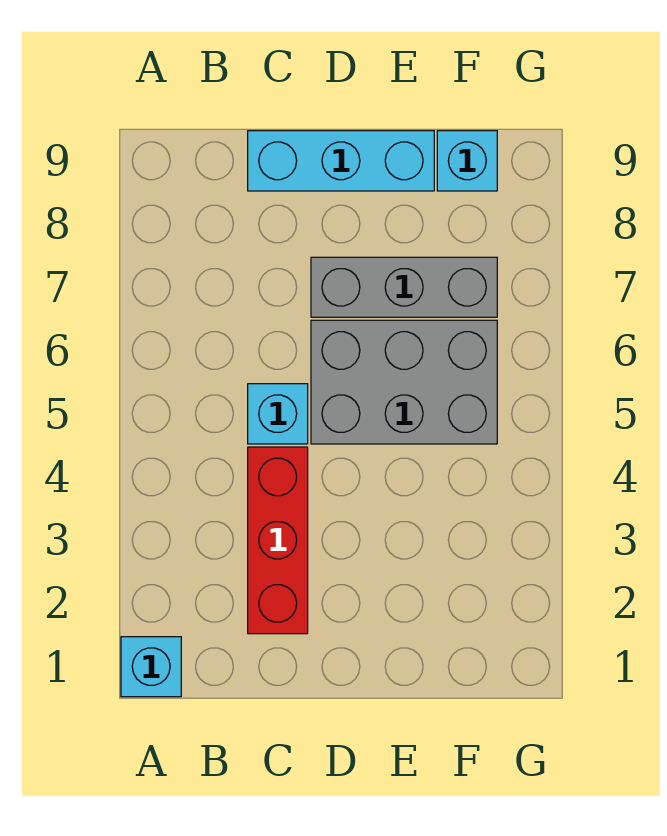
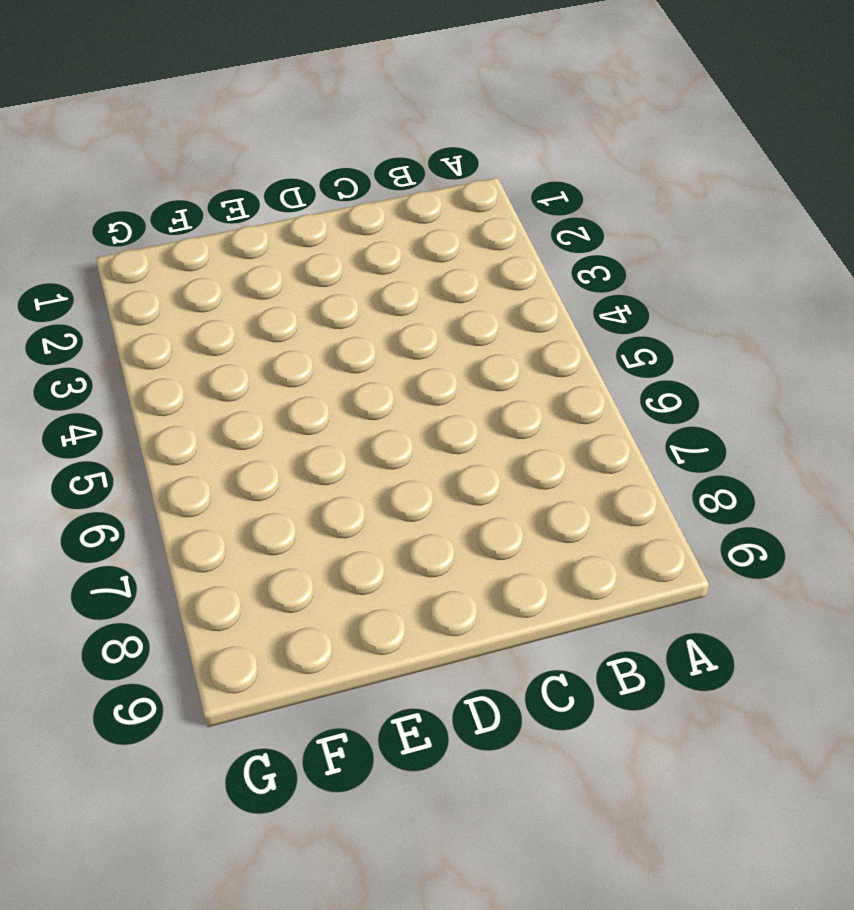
none -> cyan brick A1 level 1
none -> red brick C2:C4 level 1

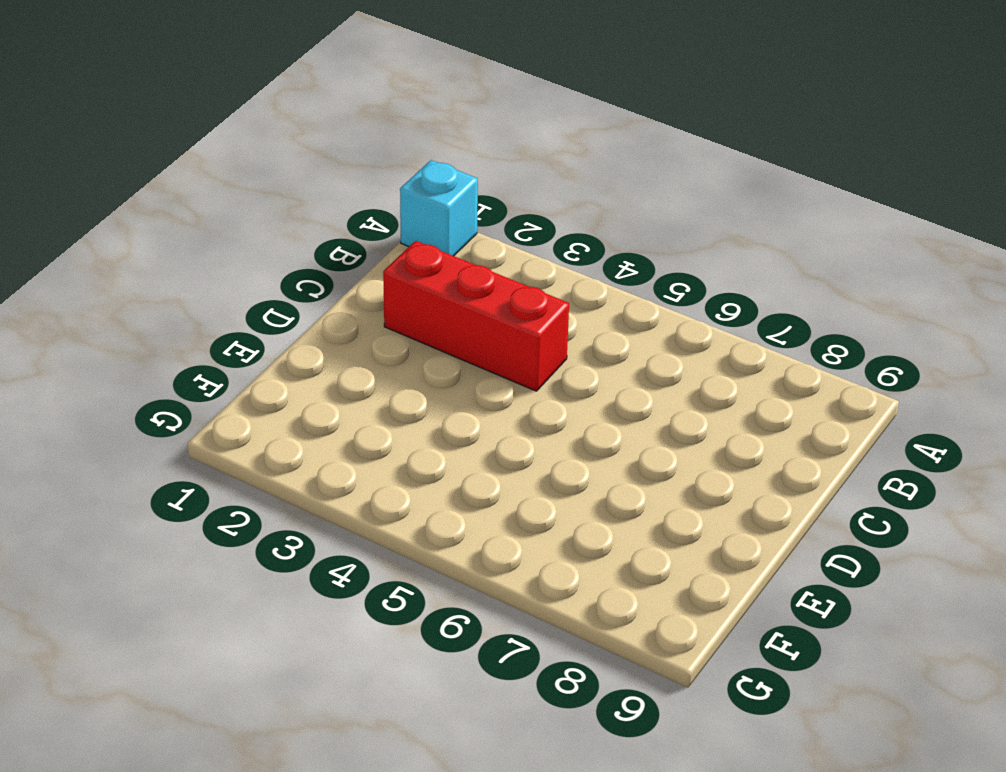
none -> cyan brick C5 level 1
none -> cyan brick C9:E9 level 1

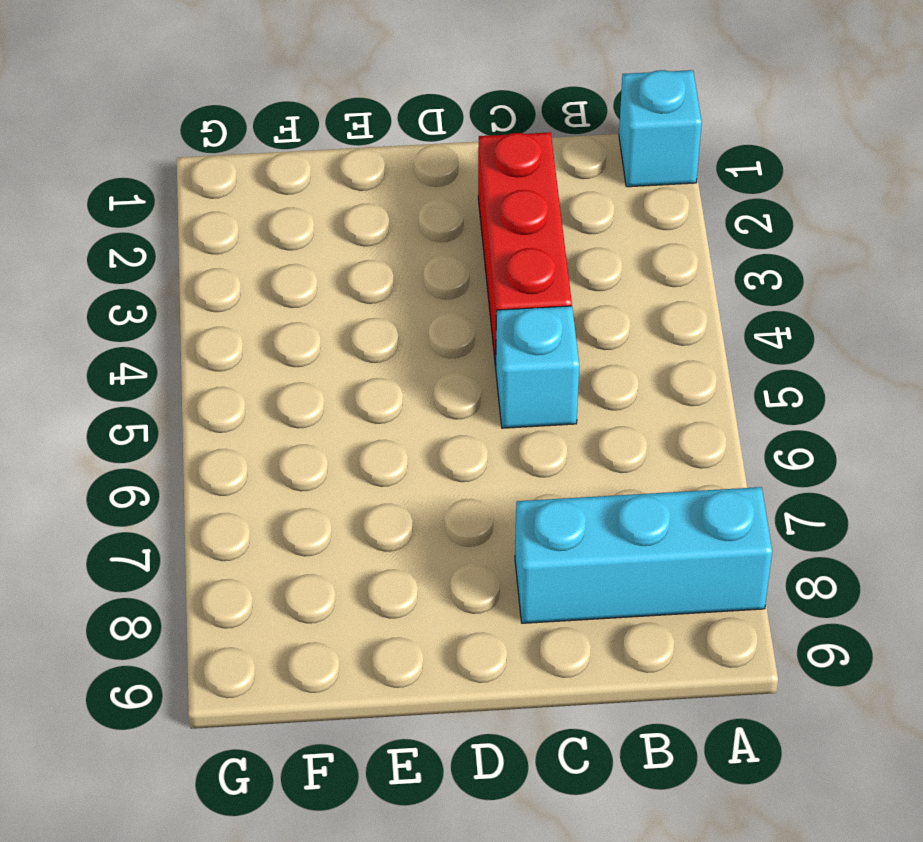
cyan brick A8:C8 level 1 -> cyan brick C9:E9 level 1
none -> grey brick D5:F6 level 1
none -> grey brick D7:F7 level 1

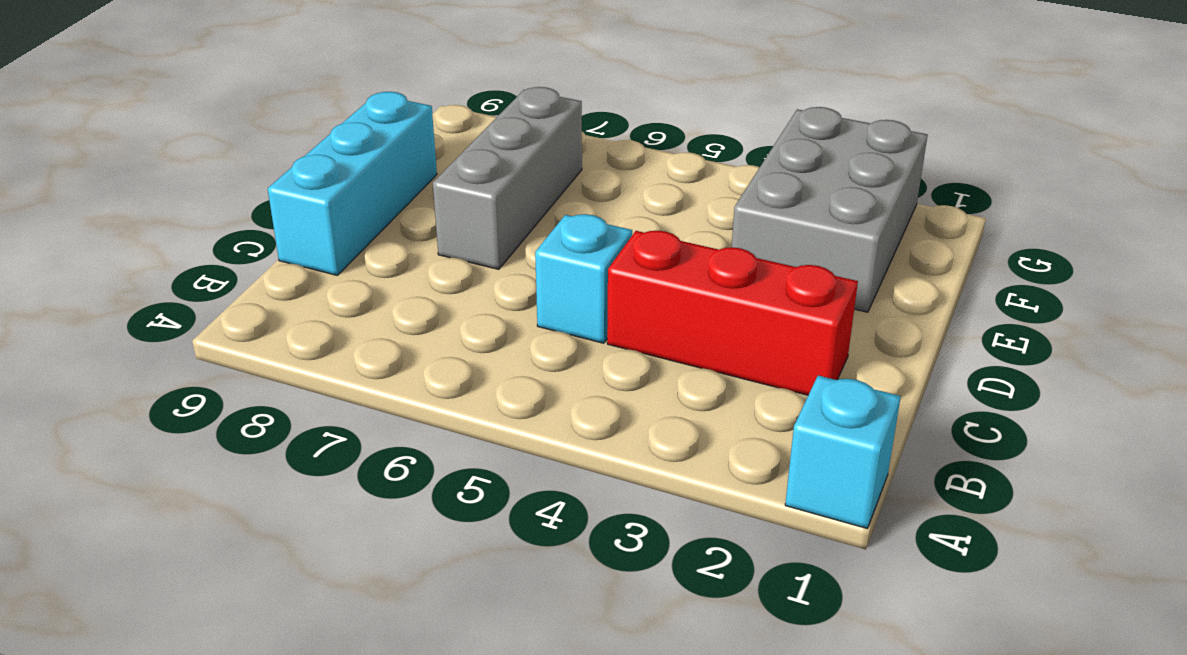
grey brick E2:G3 level 1 -> grey brick D5:F6 level 1
none -> cyan brick F9 level 1

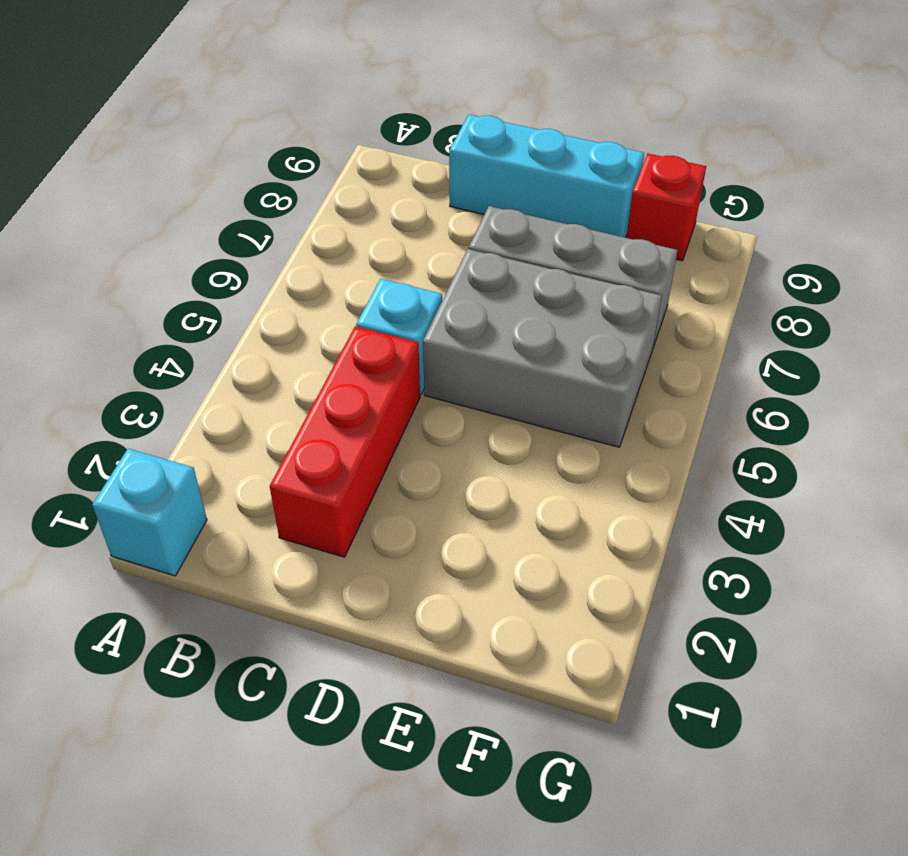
red brick F9 level 1 -> cyan brick F9 level 1

